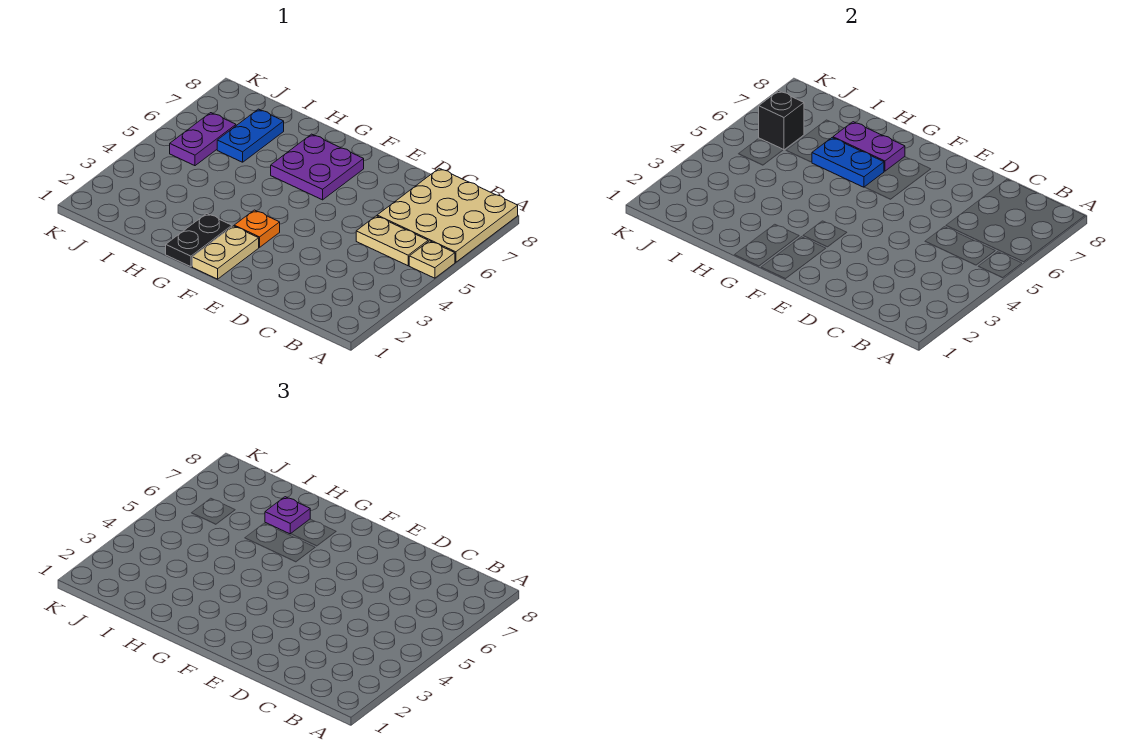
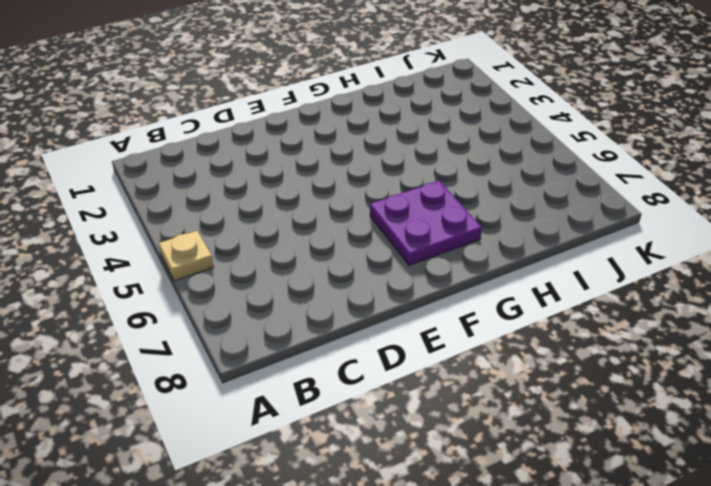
none -> tan plate A6:C8 level 1
none -> tan plate B5:C5 level 1
none -> tan plate F1:F2 level 1

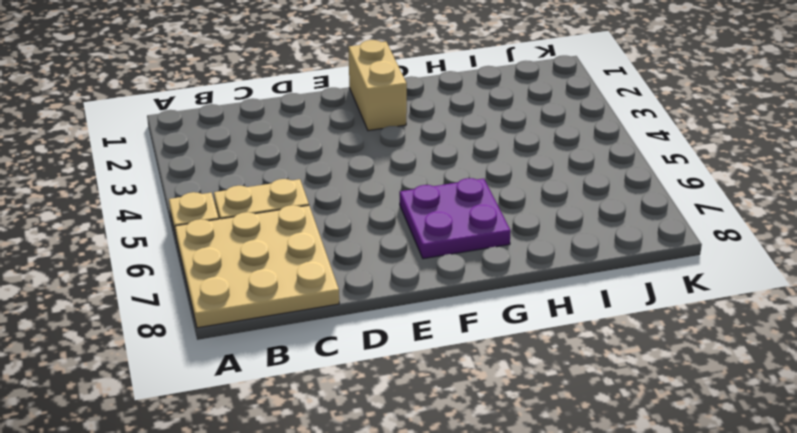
tan brick F1:F2 level 1 -> tan plate F1:F2 level 1
none -> orange plate F3 level 1
none -> black plate G1:G2 level 1
none -> blue plate I6:I7 level 1

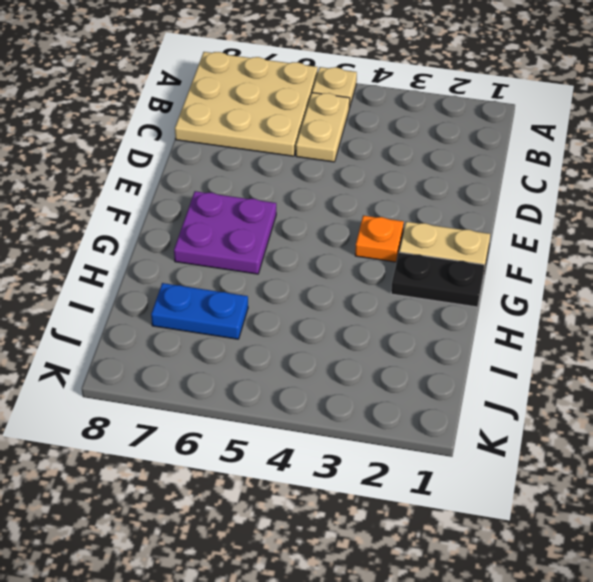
none -> purple plate J5:J6 level 1
none -> blue plate G6:H6 level 2
none -> purple plate G7:H7 level 2

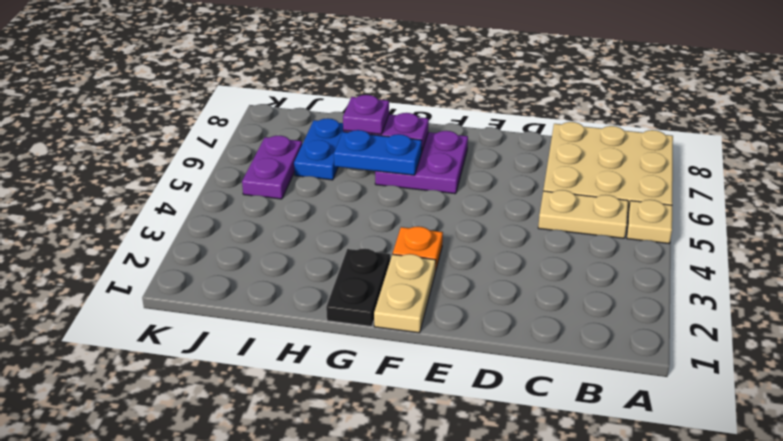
none -> black brick J6 level 2

